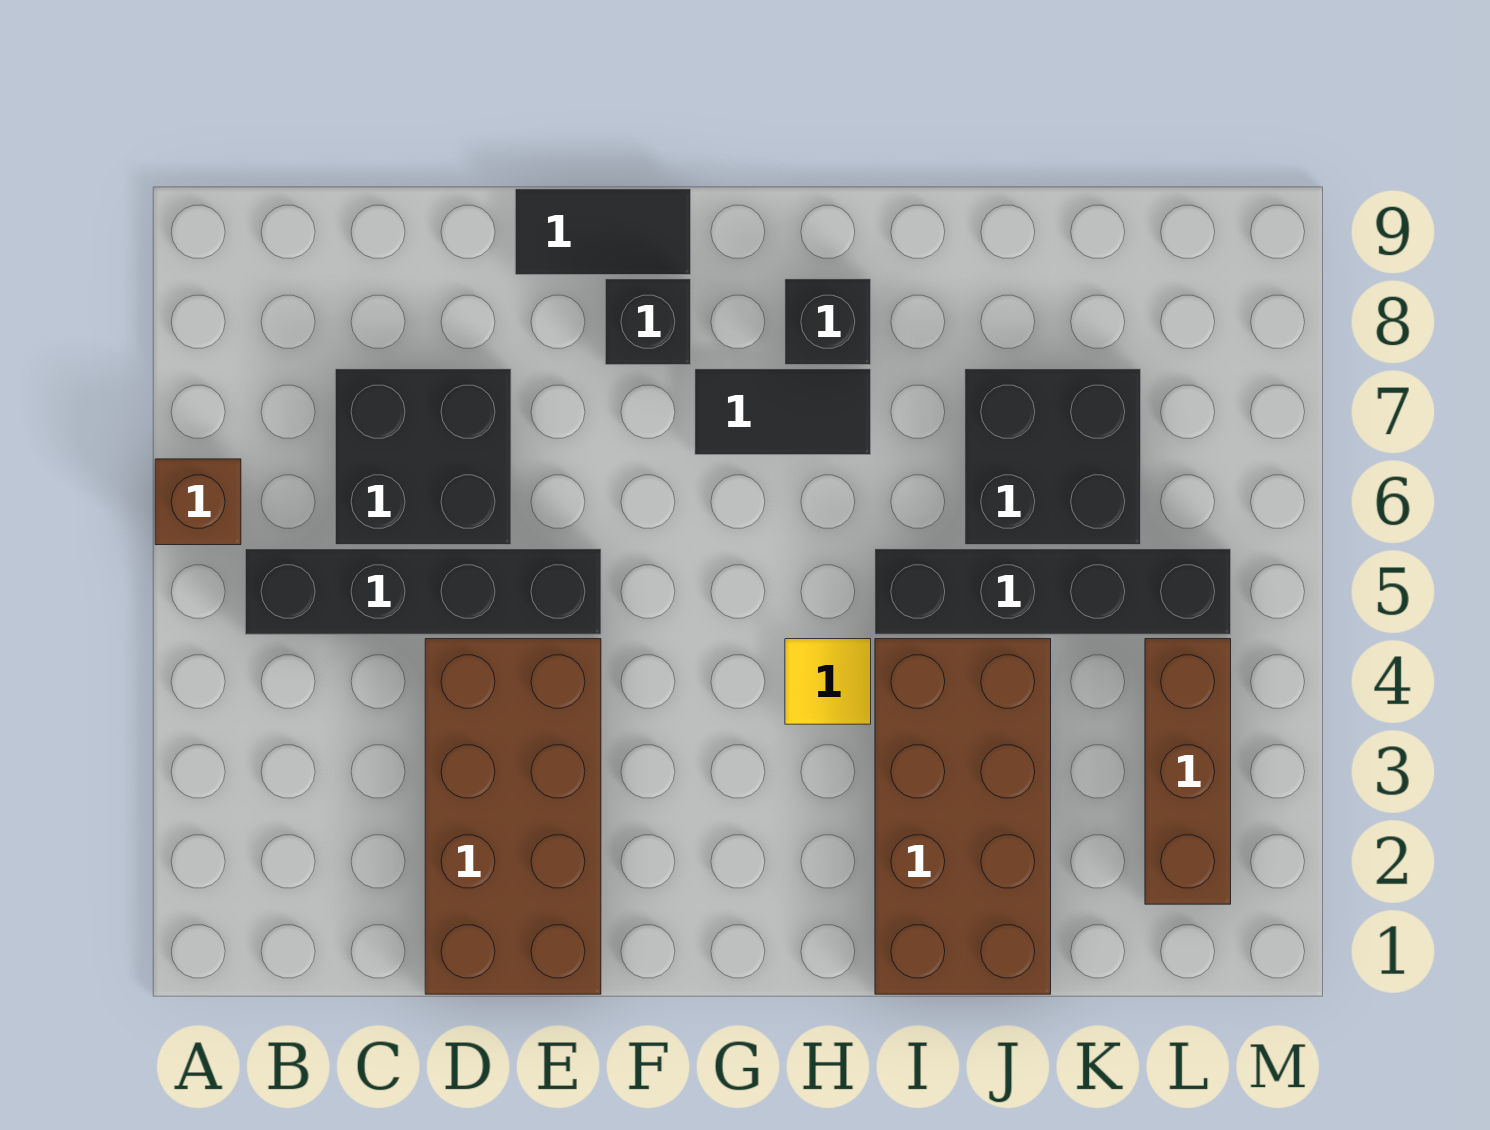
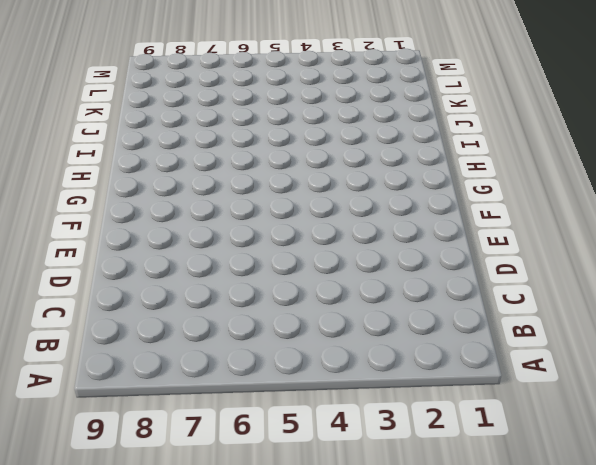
none -> brown brick A6 level 1
none -> black brick B5:E5 level 1
none -> black brick C6:D7 level 1

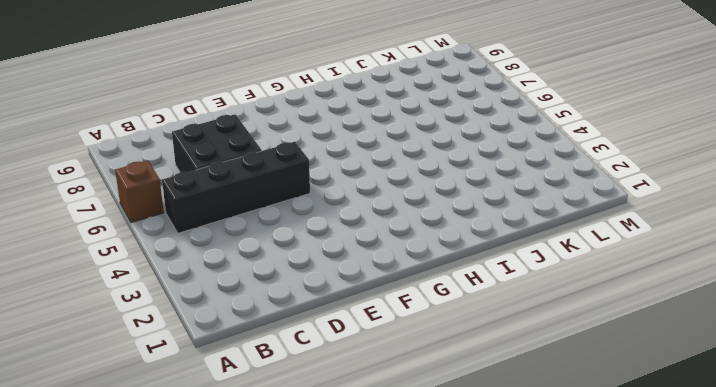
none -> brown brick D1:E4 level 1
none -> black tile E9:F9 level 1
none -> black brick F8 level 1

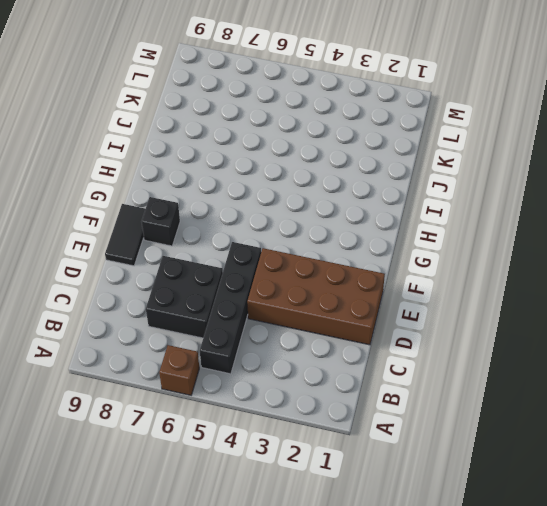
none -> black tile G7:H7 level 1
none -> yellow tile H4 level 1
none -> black brick H8 level 1

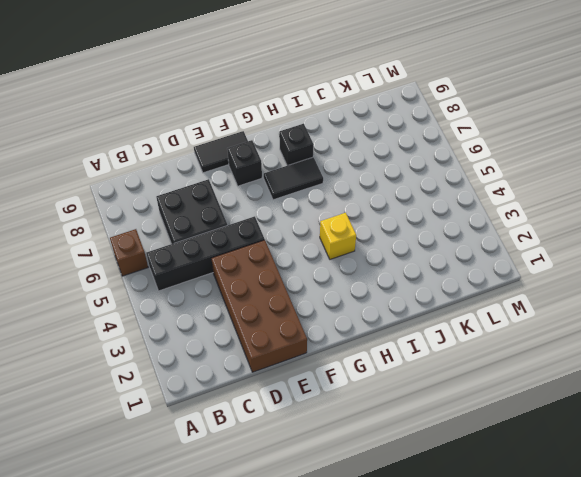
yellow brick H4 level 1 -> yellow tile H4 level 1
none -> brown brick I1:J4 level 1
none -> black brick I5:L5 level 1
none -> black brick J6:K7 level 1

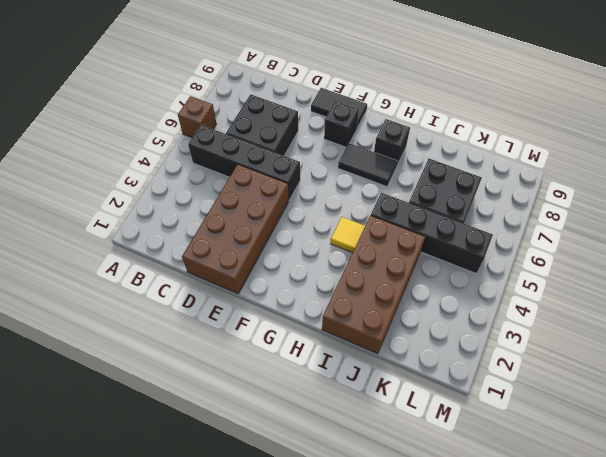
none -> brown brick L2:L4 level 1

